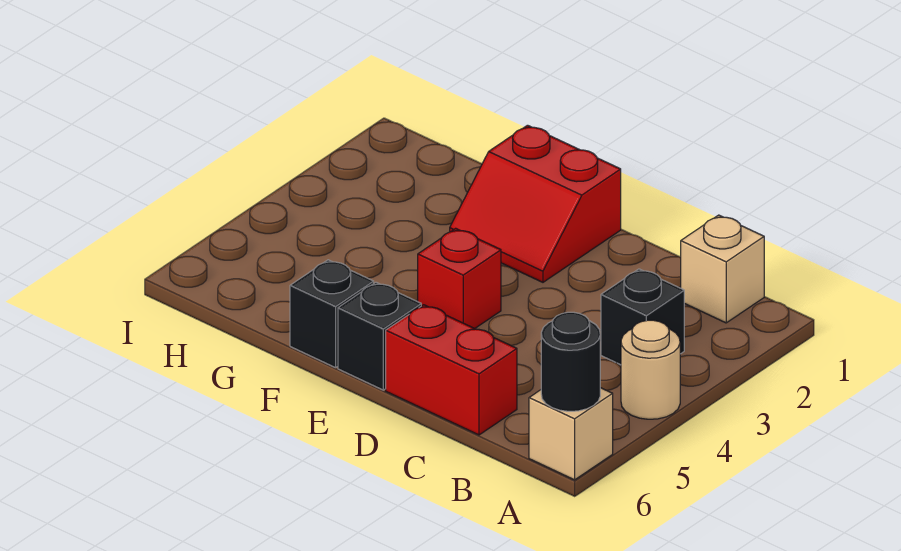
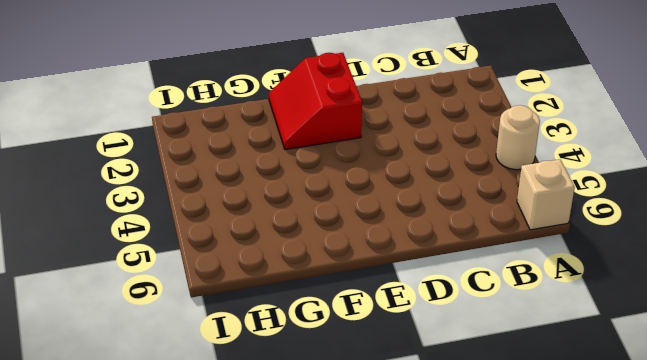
red slope E1:F2 level 1 top E -> red slope E1:F2 level 1 top 1
none -> tan brick B1 level 1
none -> black brick B3 level 1

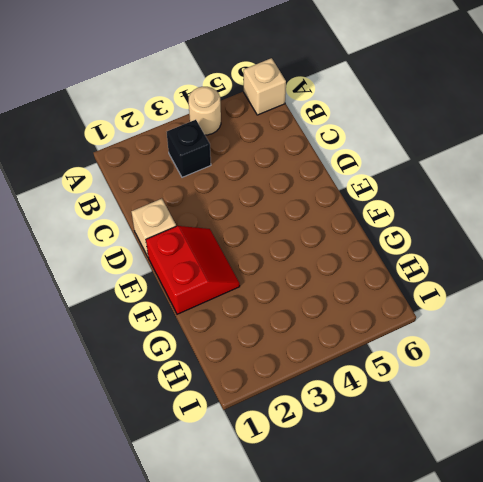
tan brick D1 level 1 -> tan brick B1 level 1
none -> red brick C6:D6 level 1
none -> red brick E4 level 1

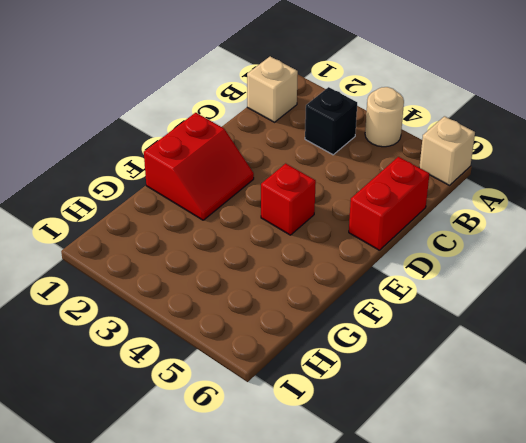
none -> black brick E6 level 1
none -> black brick F6 level 1

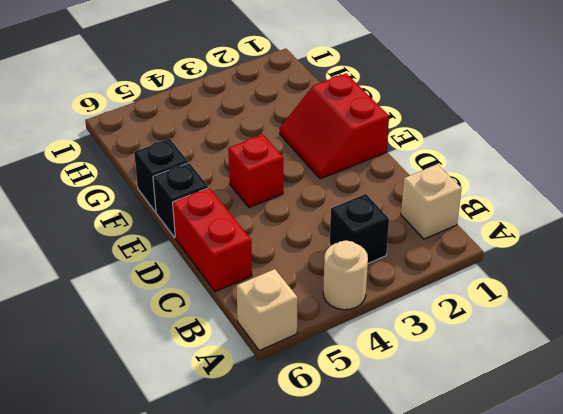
none -> black round brick A6 level 2

